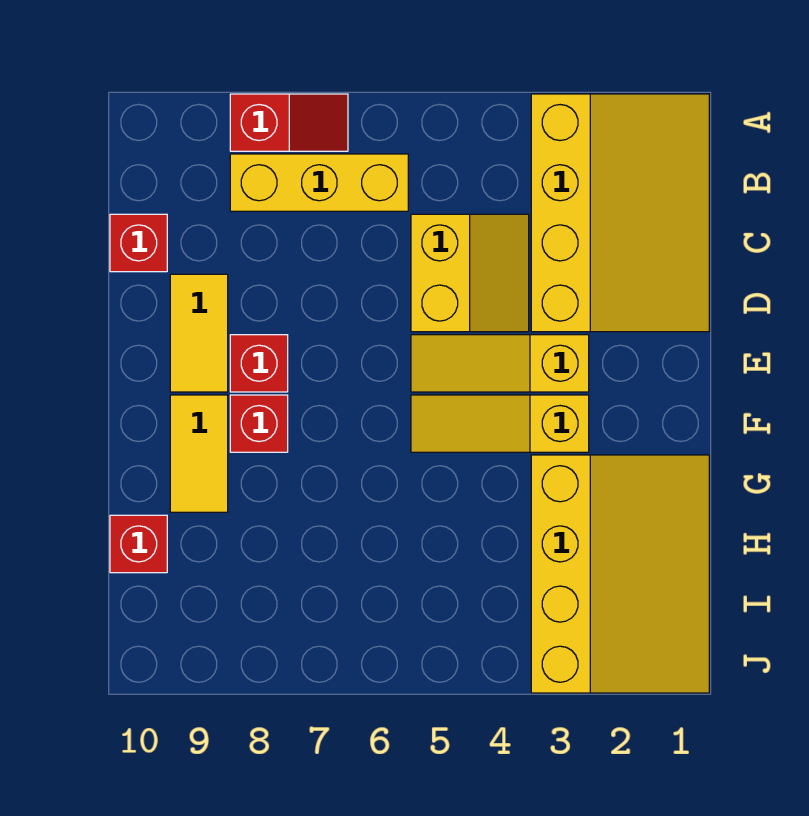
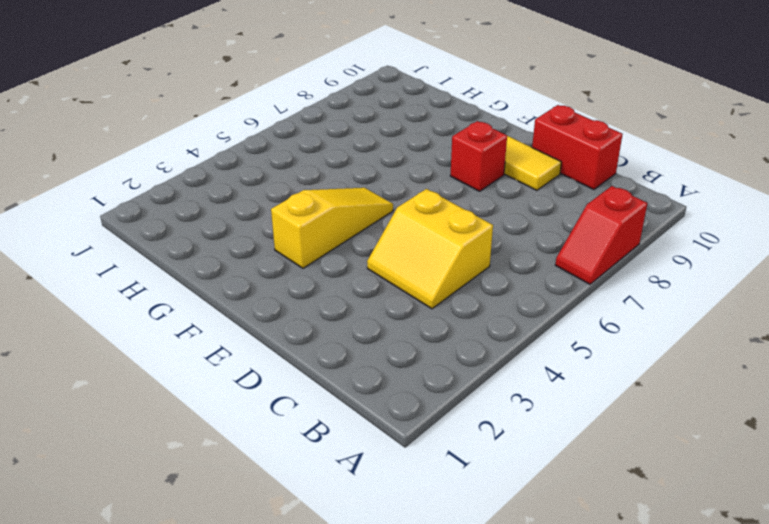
red brick C10:D10 level 1 -> red brick C10 level 1
none -> yellow slope A1:D3 level 1 top 3
none -> yellow brick B6:B8 level 1
none -> yellow slope E3:E5 level 1 top 3

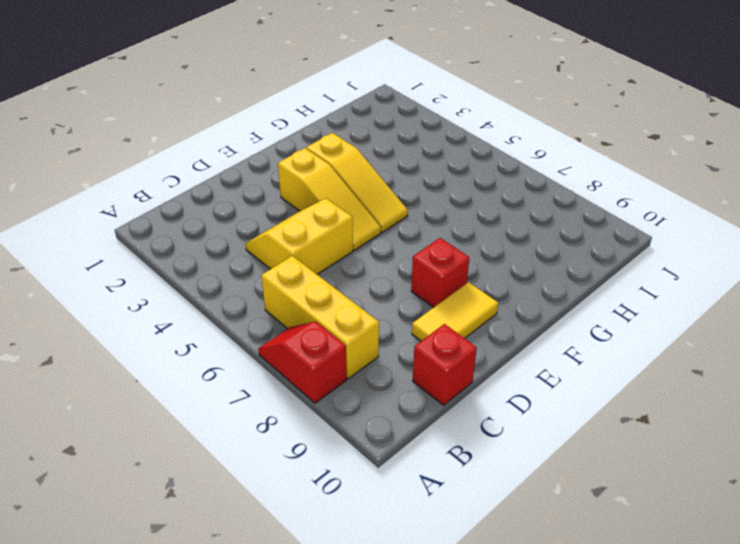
none -> yellow slope A1:D3 level 1 top 3
none -> red brick F8 level 1
none -> yellow tile F9:G9 level 1

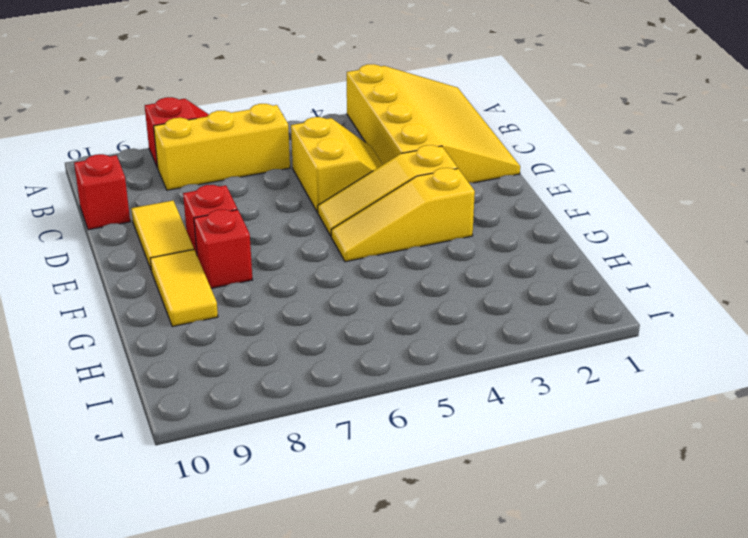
none -> yellow slope G1:J3 level 1 top 3
none -> red brick H10 level 1

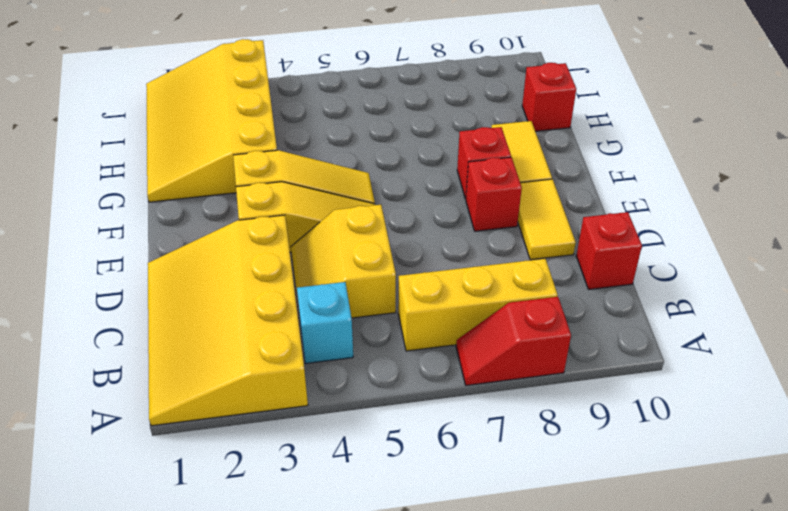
cyan brick B4 level 1 -> none

